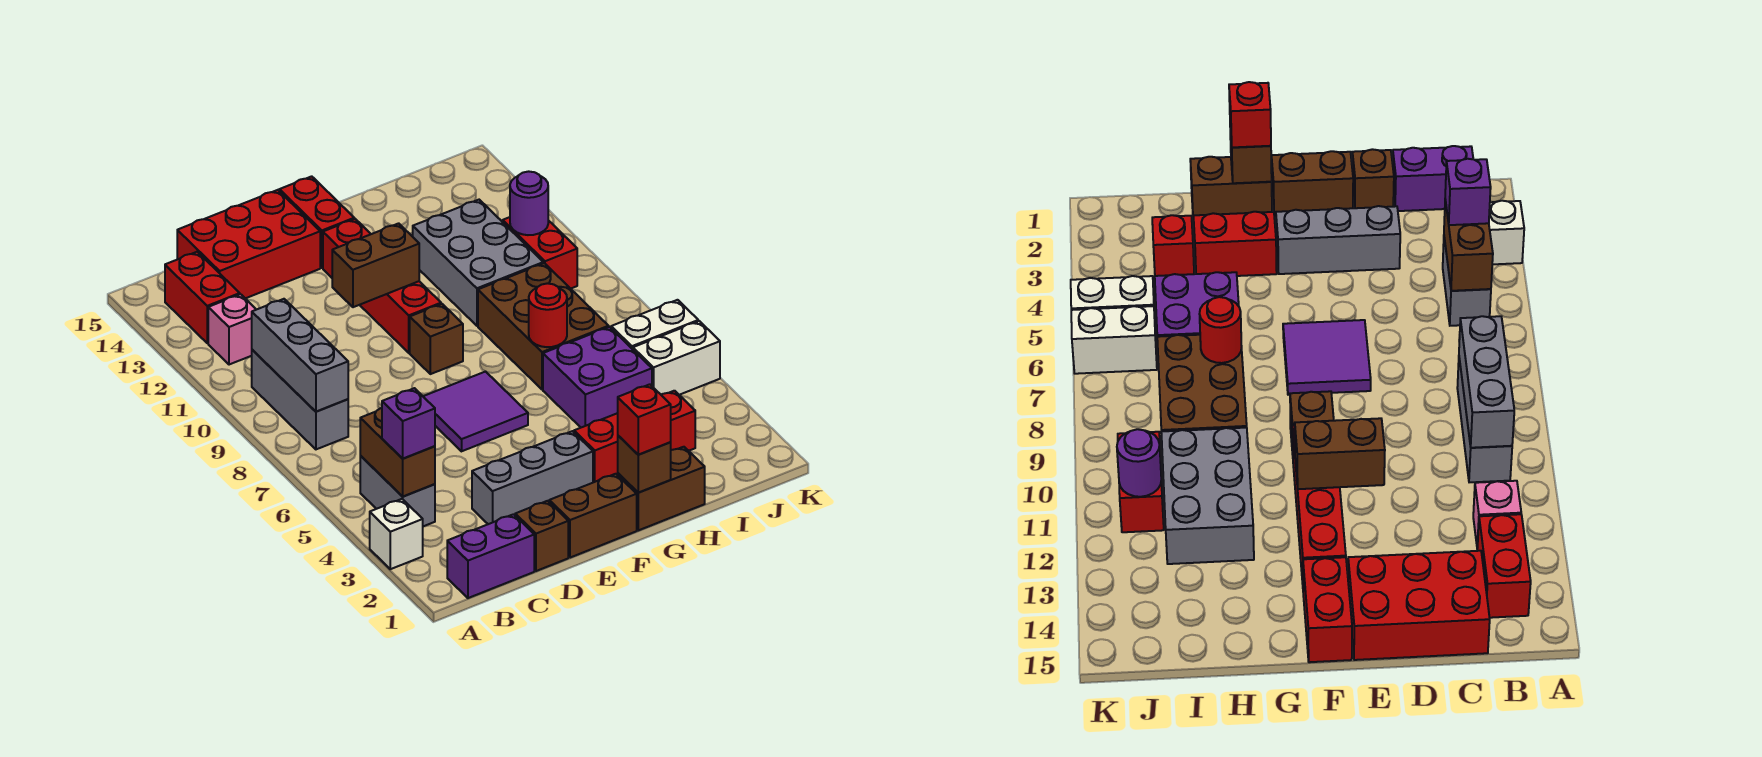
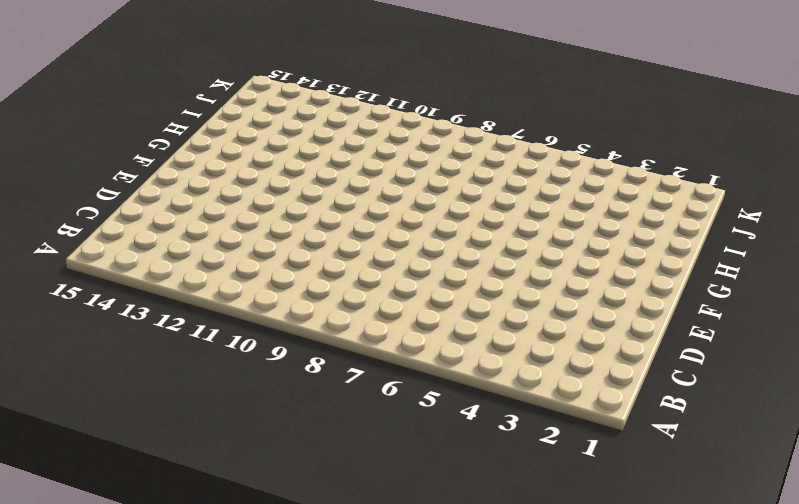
none -> white brick A3 level 1
none -> purple brick B1:C1 level 1
none -> grey brick B4:B5 level 1
none -> grey brick B8:B10 level 1

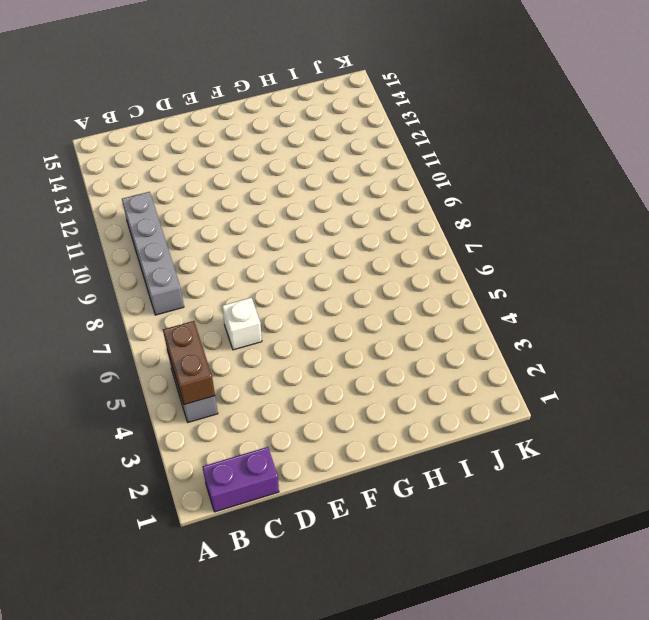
grey brick B8:B11 level 1 -> grey brick B8:B10 level 1
white brick D6 level 1 -> white brick A3 level 1
none -> pink brick B12 level 1
none -> red brick B13:B14 level 1
none -> red brick C14:E15 level 1
none -> brown brick D1 level 1

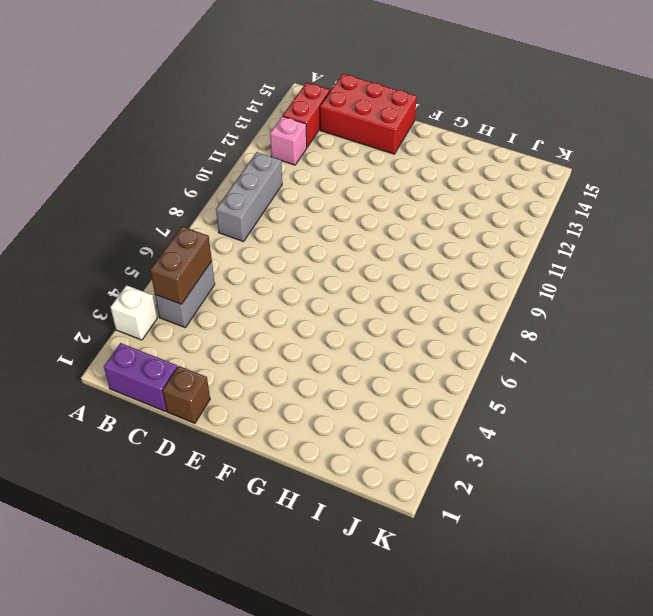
none -> grey brick D3:F3 level 1
none -> brown brick E1:F1 level 1
none -> purple tile E6:F7 level 1
none -> brown brick F9 level 1

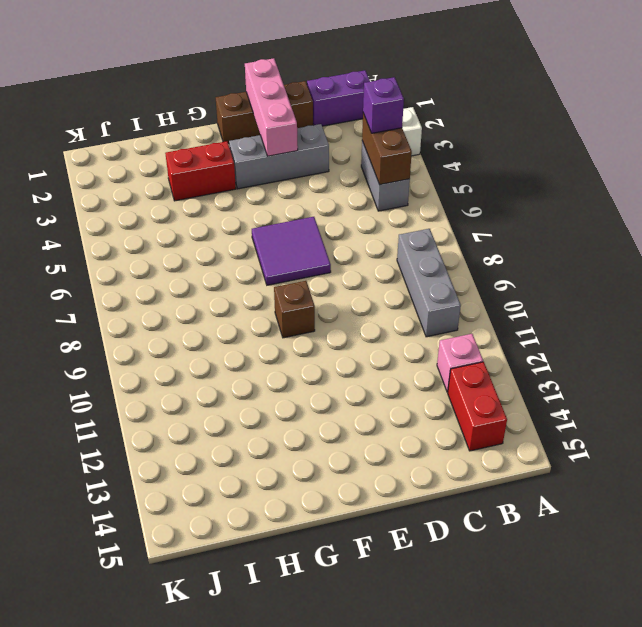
pink brick E1:E3 level 2 -> none
none -> red brick C14:E15 level 1
none -> red brick F10:F13 level 1
none -> red brick F14:F15 level 1
none -> brown brick G1:H1 level 1

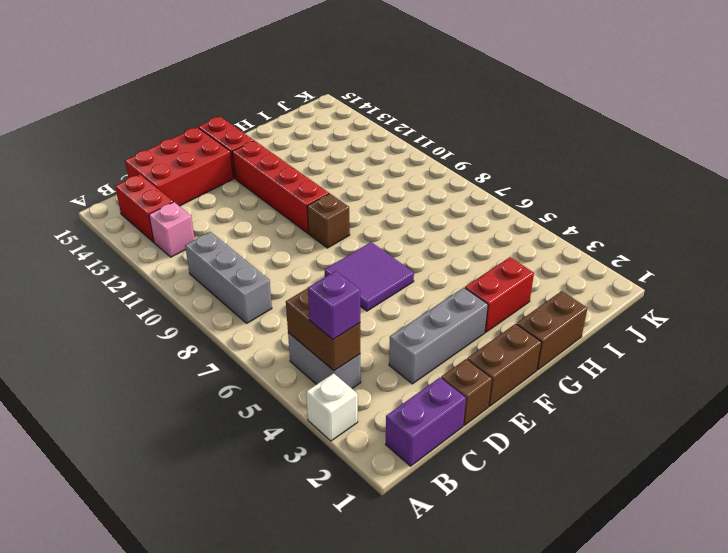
none -> purple brick H5:I6 level 1
none -> brown brick H7:I9 level 1
none -> grey brick H10:I12 level 1
none -> red brick I3 level 1

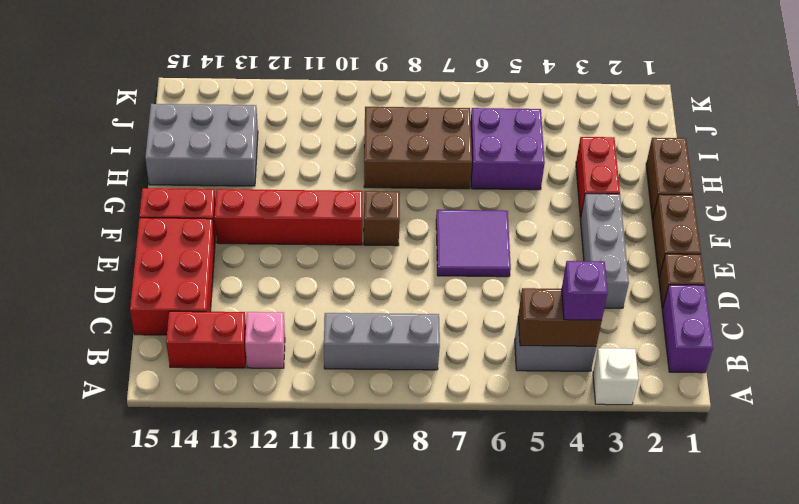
grey brick H13:I15 level 1 -> grey brick H10:I12 level 1
none -> red brick I3 level 1
none -> white brick J5:K5 level 1
none -> white brick J6:K6 level 1
none -> red brick J10:J11 level 1

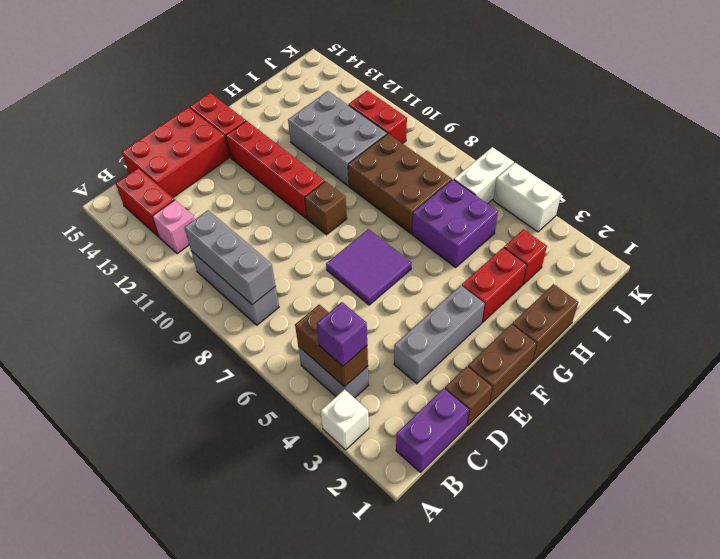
white brick K4:K5 level 1 -> white brick J5:K5 level 1
none -> brown brick E11:F11 level 2
none -> brown brick G1 level 2
none -> red round brick H7 level 2
none -> purple round brick J11 level 2

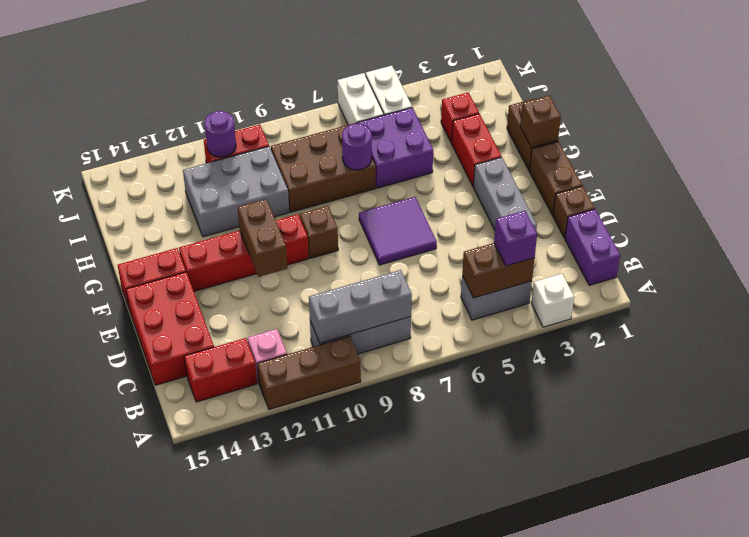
brown brick A10:A12 level 1 -> none
purple round brick H7 level 2 -> red round brick H7 level 2
none -> red brick G1 level 3

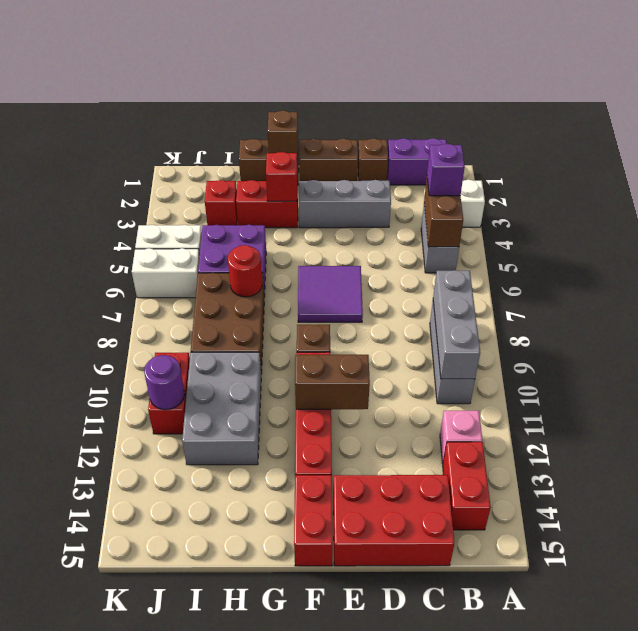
red brick G3 level 2 -> red brick G1 level 3

